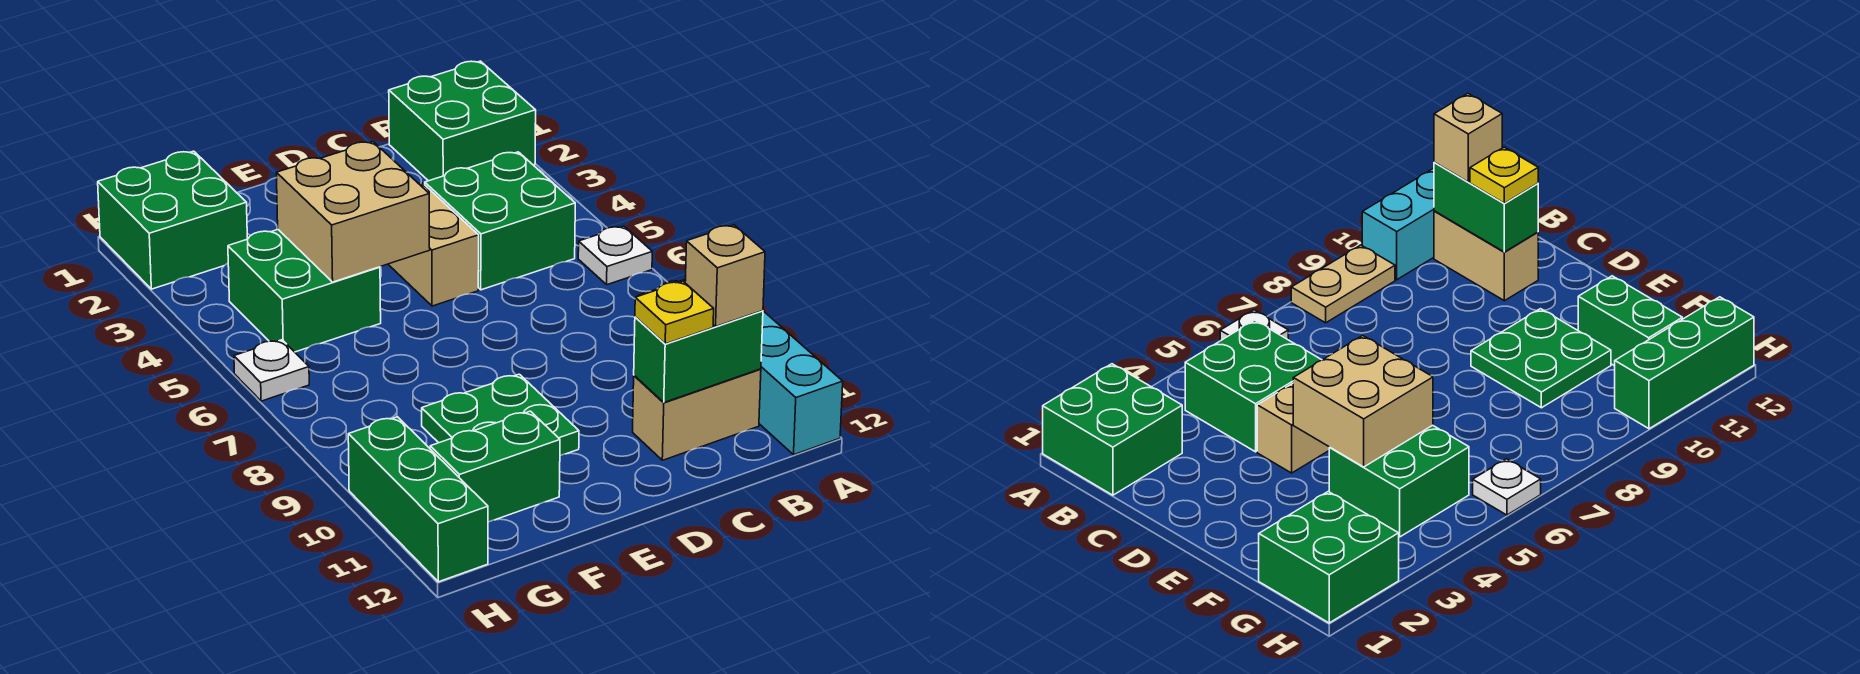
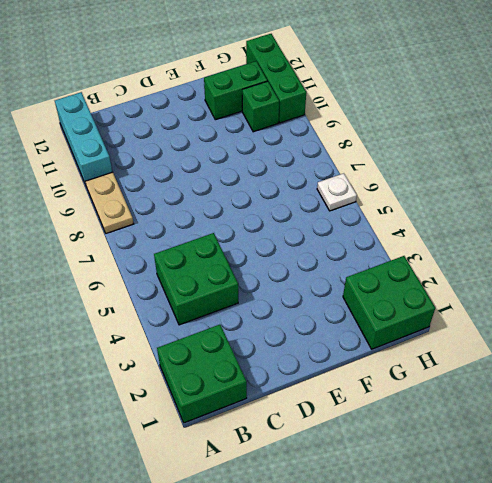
green brick G10 level 1 -> none
none -> white plate A6 level 1
none -> tan brick B11:C11 level 1
none -> tan brick D4:D5 level 1

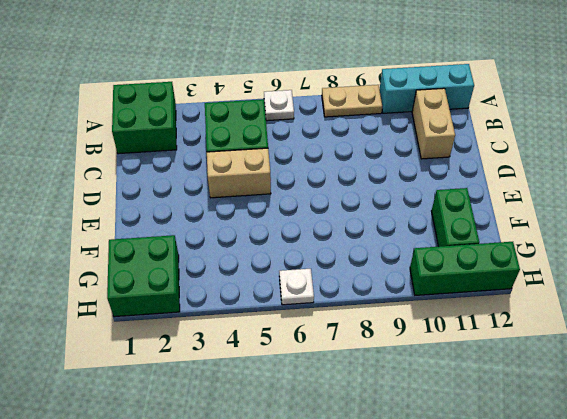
none -> green plate E9:F10 level 1
none -> green brick F4:G5 level 1
none -> green brick B11:C11 level 2

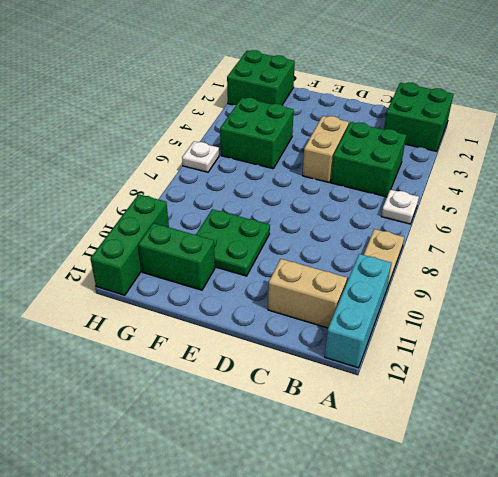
none -> green brick B11:C11 level 2
none -> tan brick E4:F5 level 2
none -> tan brick B11 level 3

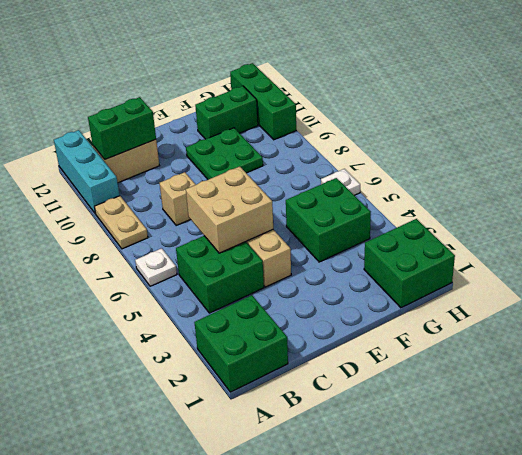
tan brick C5:D6 level 2 -> tan brick E4:F5 level 2
tan brick C8 level 1 -> tan brick B11 level 3
none -> yellow plate C11 level 3

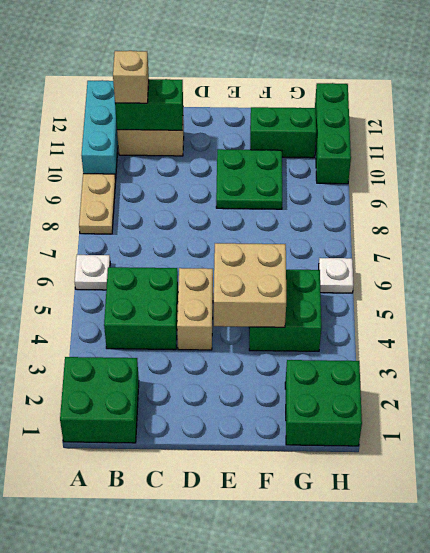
none -> yellow plate C11 level 3

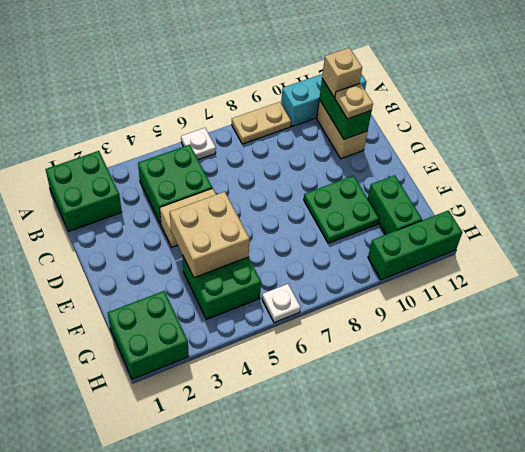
tan plate C11 level 3 -> yellow plate C11 level 3

